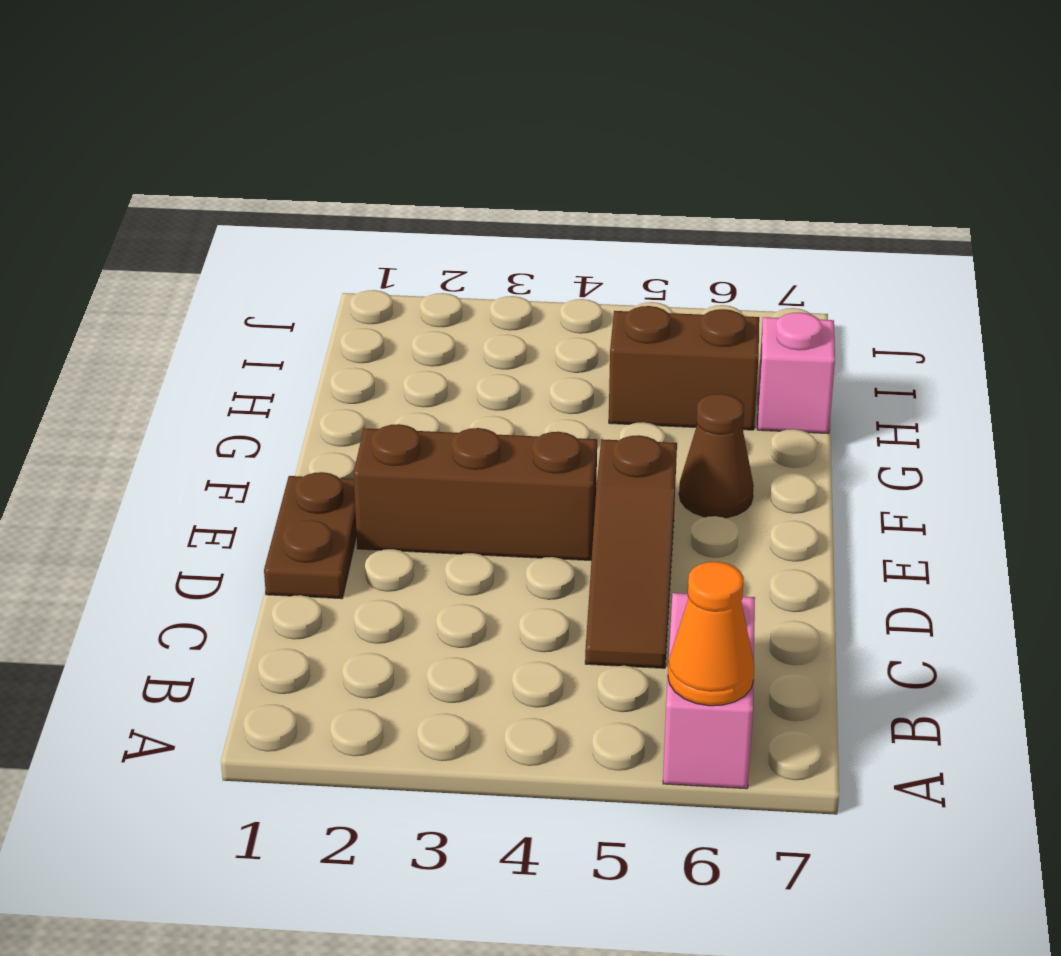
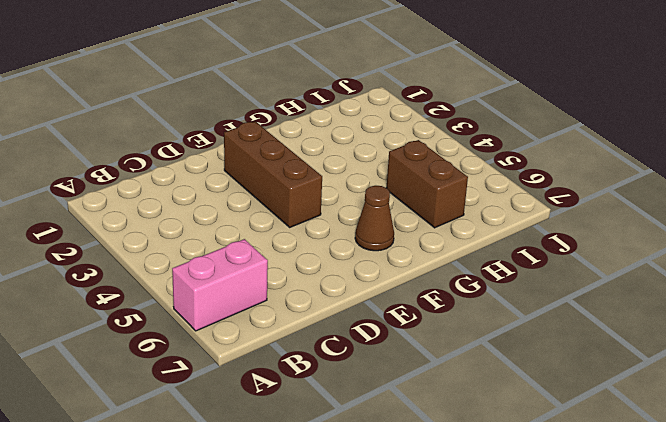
none -> brown slope C5:E5 level 1 top E
none -> brown plate D1:E1 level 1

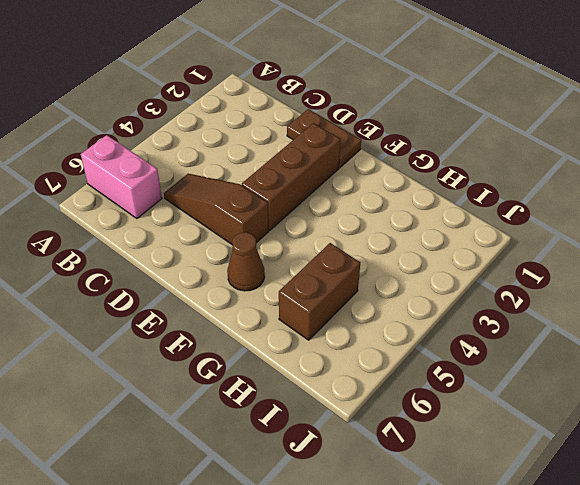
none -> pink brick H7 level 1
none -> orange cone A6 level 2

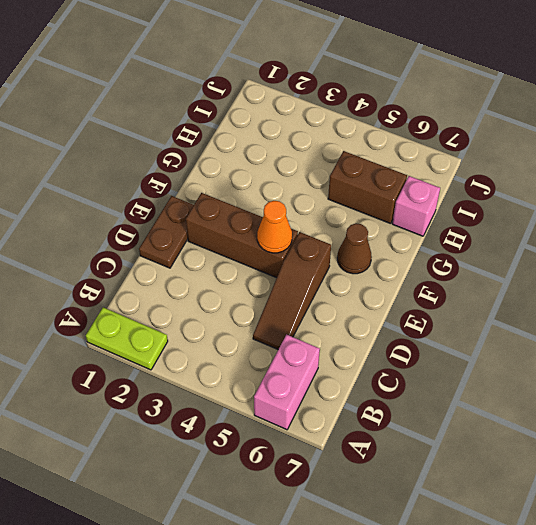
lime plate A1:A2 level 1 -> none
orange cone E4 level 2 -> orange cone A6 level 2

